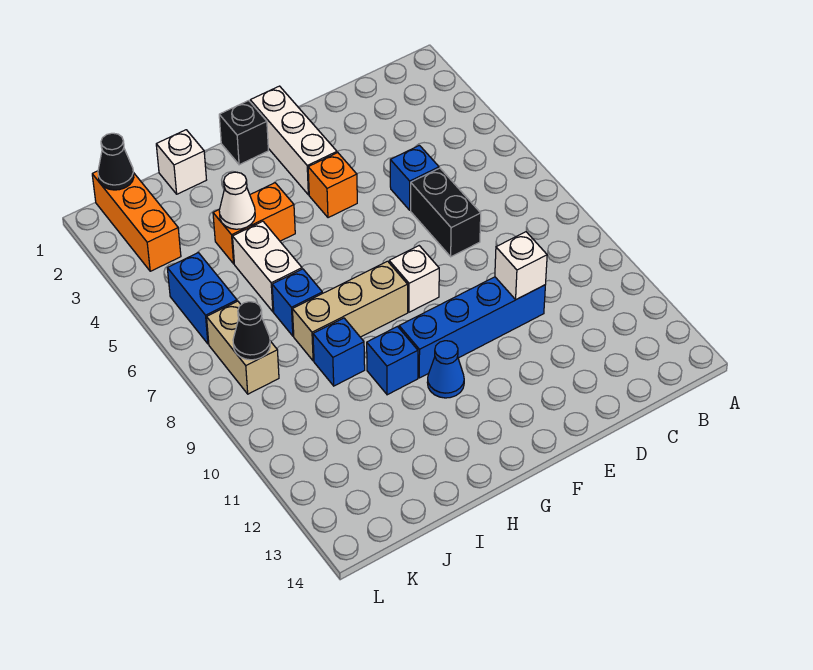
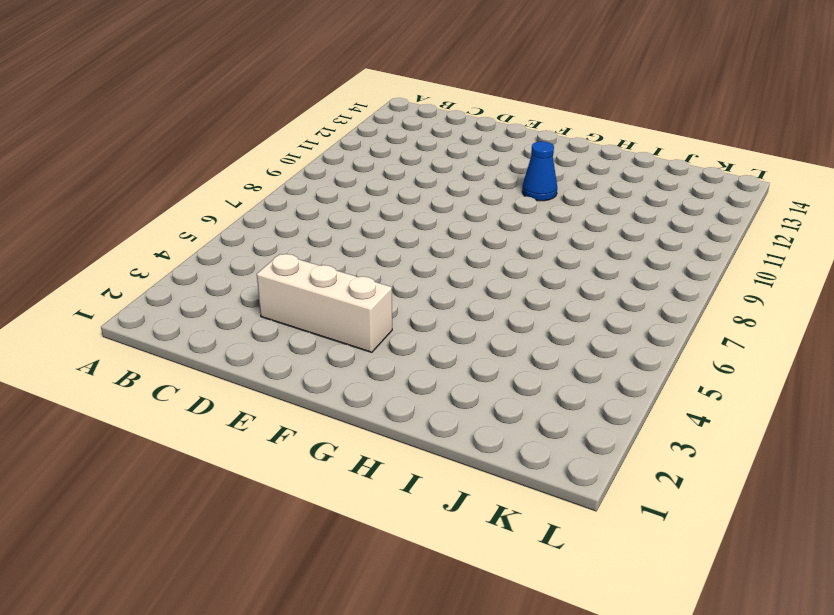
white brick D3:F3 level 1 -> white brick F1:F3 level 1
none -> blue brick D5 level 1
none -> black brick D6:D7 level 1
none -> blue brick D10:G10 level 1

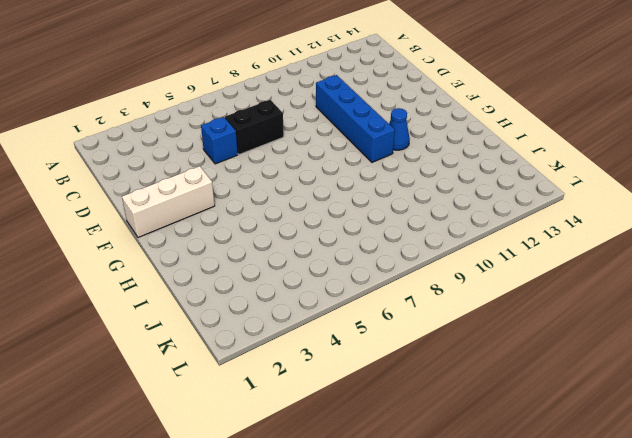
none -> orange brick F4 level 1
none -> white brick F8 level 1
none -> black brick G1 level 1

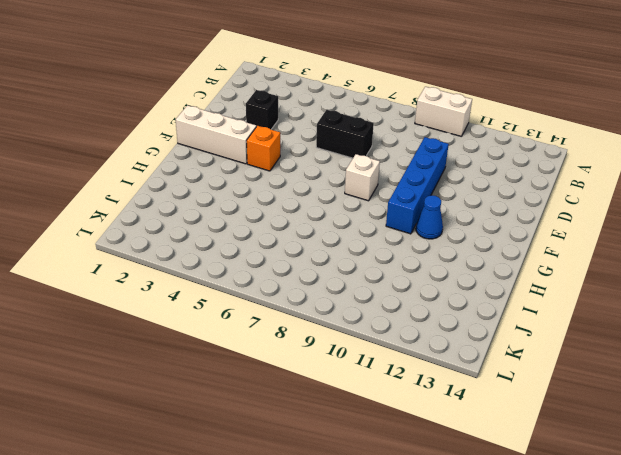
white brick A9:A10 level 1 -> white brick I5:I6 level 1
black brick D3 level 1 -> black brick G1 level 1
none -> blue brick D5 level 1
none -> tan brick G8:I8 level 1
none -> orange brick H4:I4 level 1

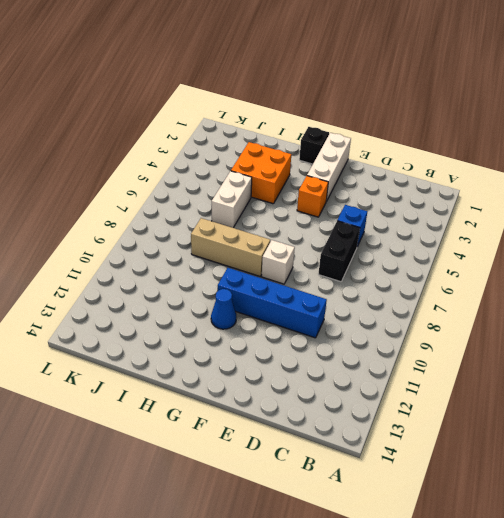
orange brick H3:I4 level 1 -> orange brick H4:I4 level 1
none -> blue brick H10 level 1
none -> white brick I1 level 1
none -> blue brick I7 level 1

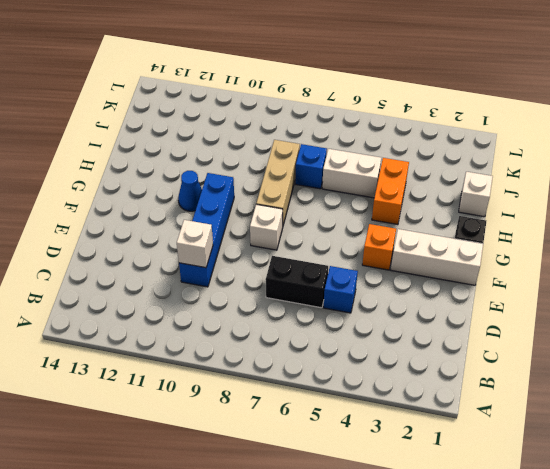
none -> blue brick H10 level 1
none -> blue brick I9 level 1
none -> orange brick K1:K3 level 1

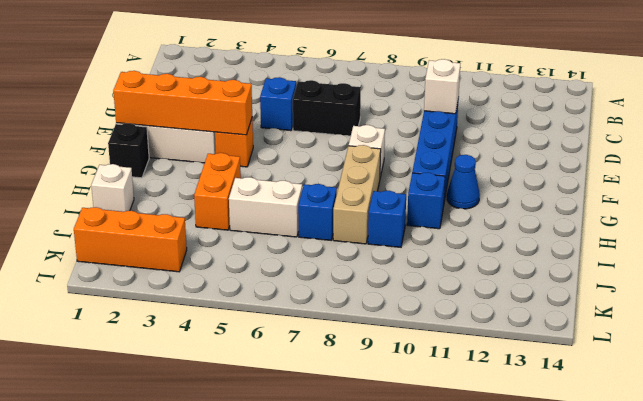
orange brick F1:F4 level 2 -> none
none -> blue brick K5:K6 level 1
none -> tan brick K7:K8 level 1
none -> white cone I4 level 2

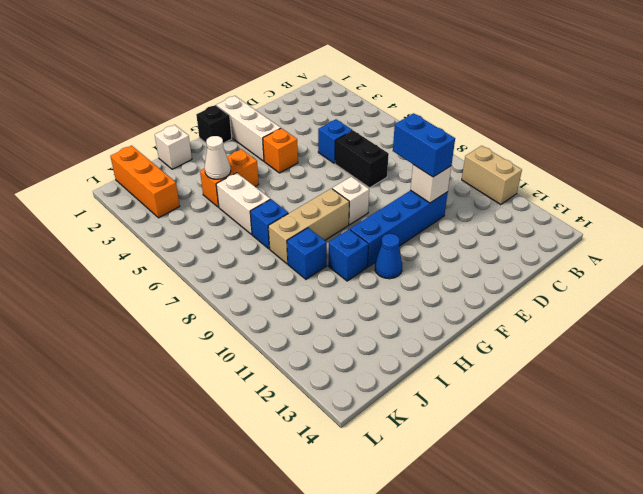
tan brick A10:A11 level 1 -> tan brick K7:K8 level 1
blue brick D9:D10 level 3 -> blue brick K5:K6 level 1
none -> black cone K1 level 2
none -> black cone K8 level 2

